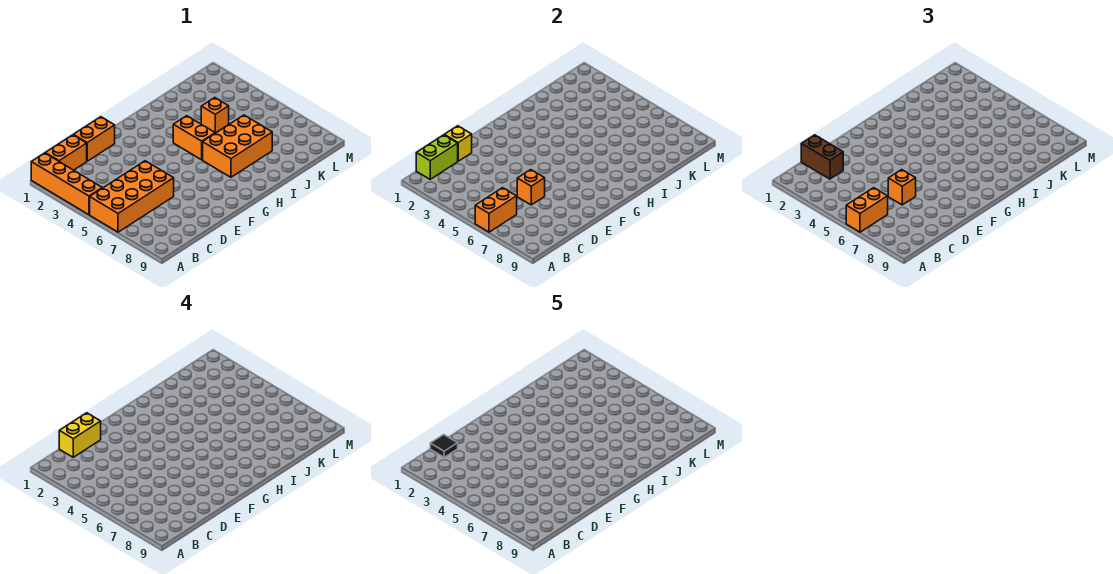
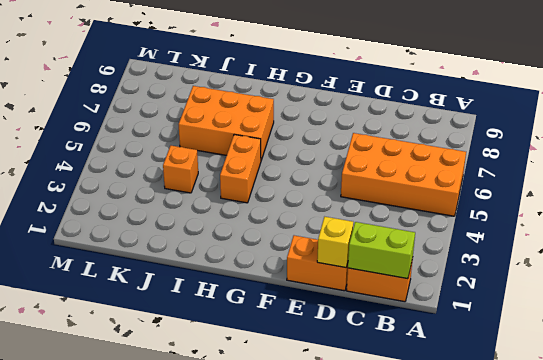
none -> orange brick A1:A4 level 1
none -> orange brick A6:B6 level 2
none -> orange brick D6 level 2

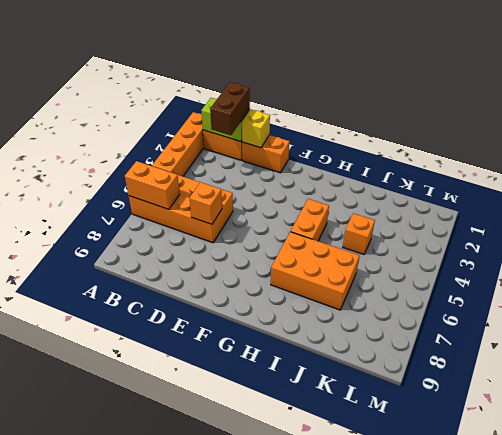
none -> orange brick A6:B6 level 3
none -> orange brick D6 level 3
none -> yellow brick C1:D1 level 4

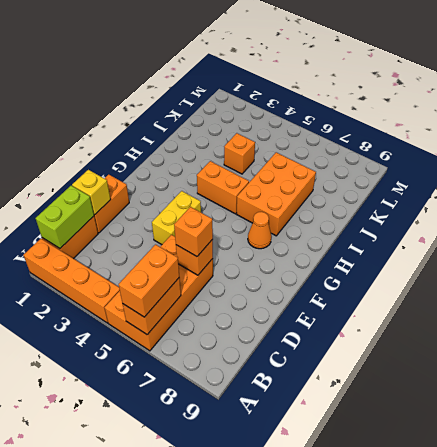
yellow brick E4:F4 level 1 -> yellow brick C1:D1 level 4
orange cone G7 level 1 -> none
none -> brown brick C1:C2 level 3
none -> black tile C1 level 5

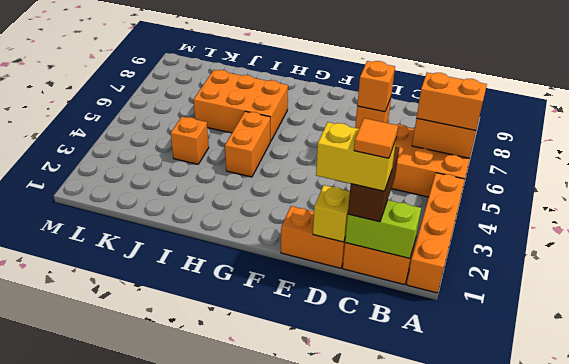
orange tile C1 level 5 -> black tile C1 level 5

